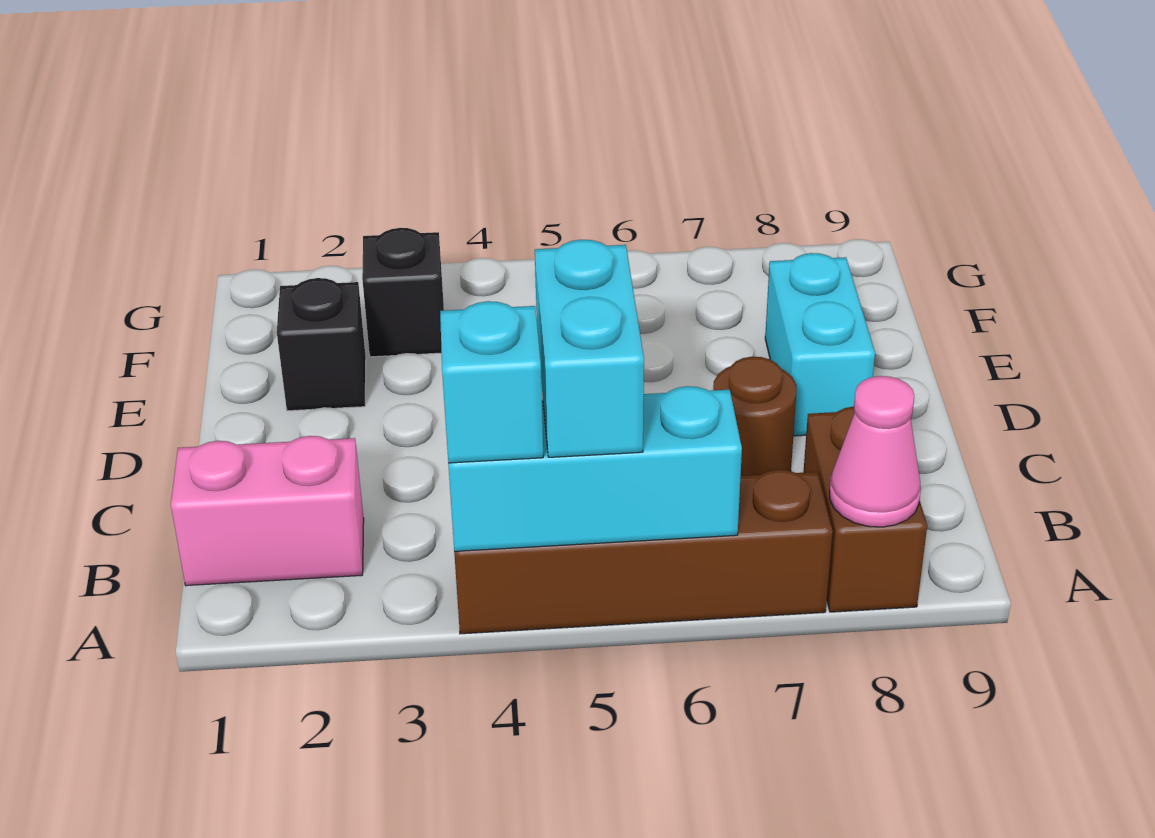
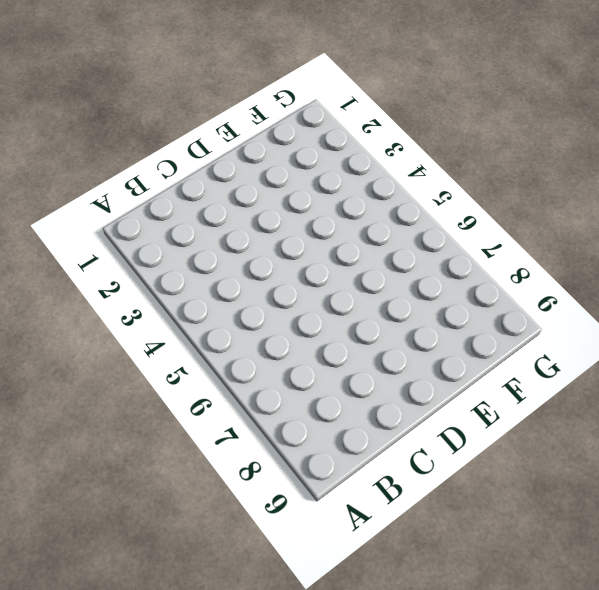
none -> brown brick A4:A7 level 1
none -> brown brick A8:B8 level 1

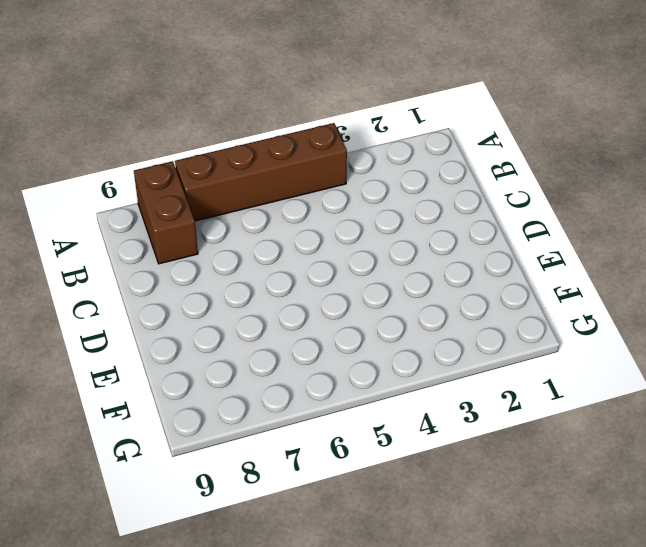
none -> pink brick B1:B2 level 1
none -> brown round brick C7 level 1

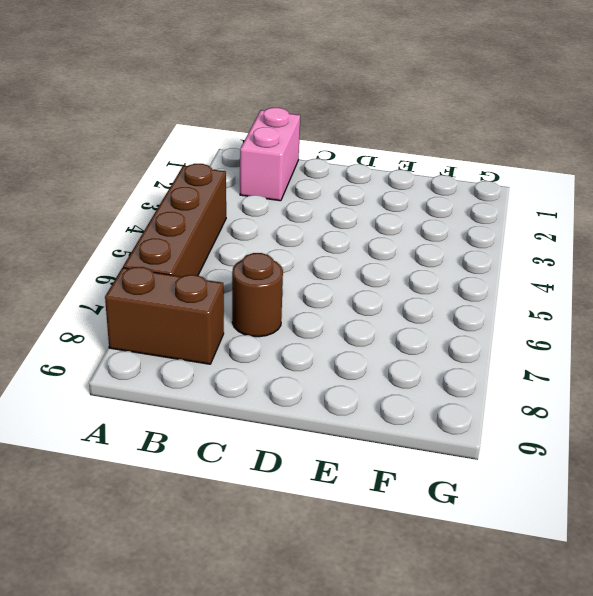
none -> cyan brick D8:E8 level 1
none -> black brick E2 level 1

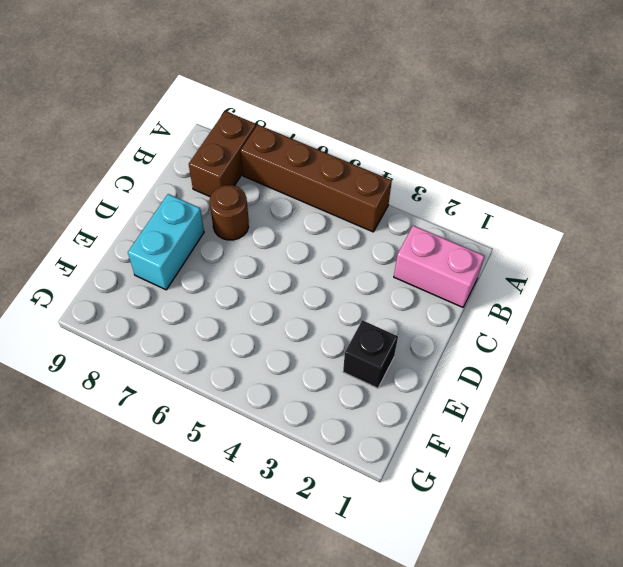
none -> black brick F3 level 1
none -> cyan brick A4:A6 level 2

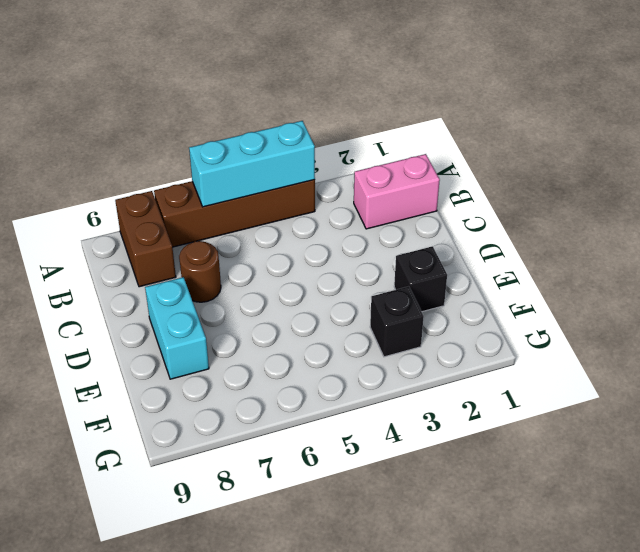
none -> pink cone A8 level 2
none -> cyan brick A4 level 3

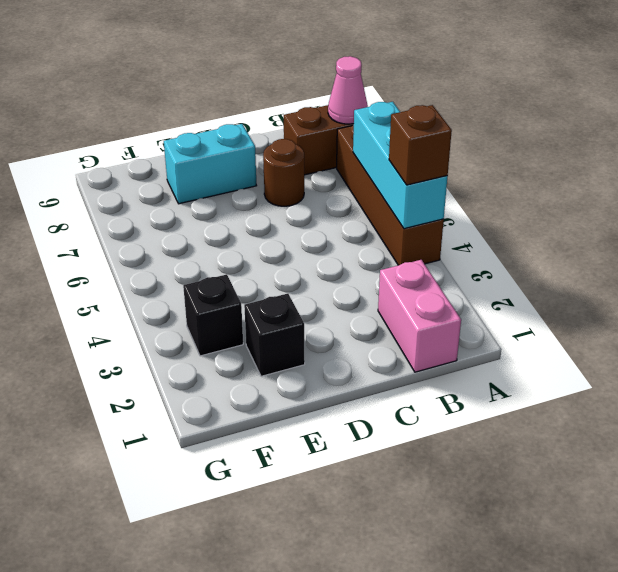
brown brick A4 level 3 -> cyan brick A4 level 3
none -> cyan brick A5:B5 level 3

